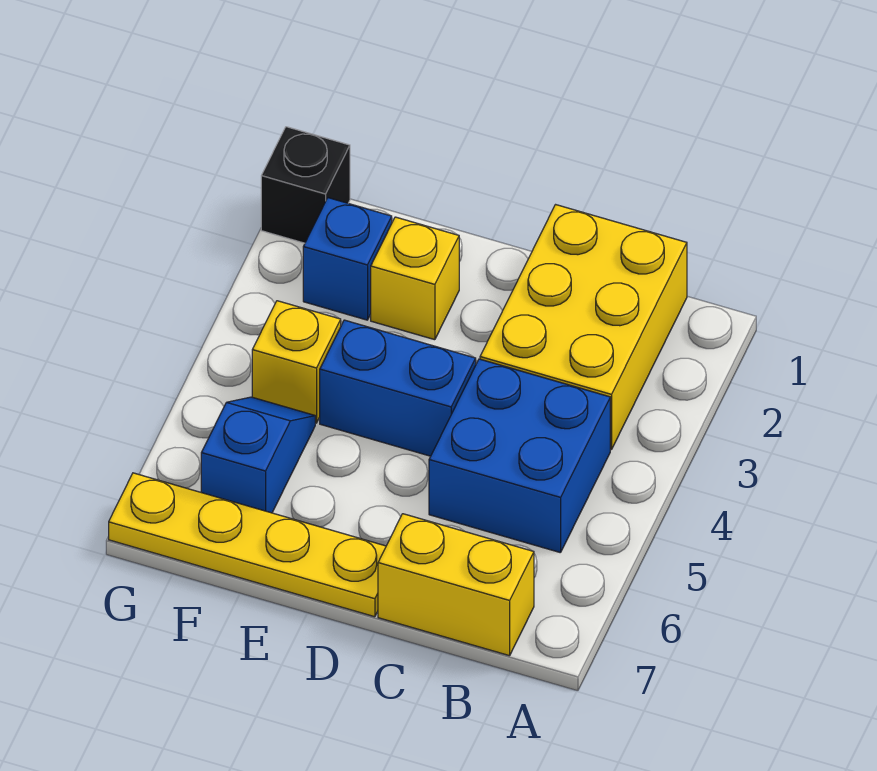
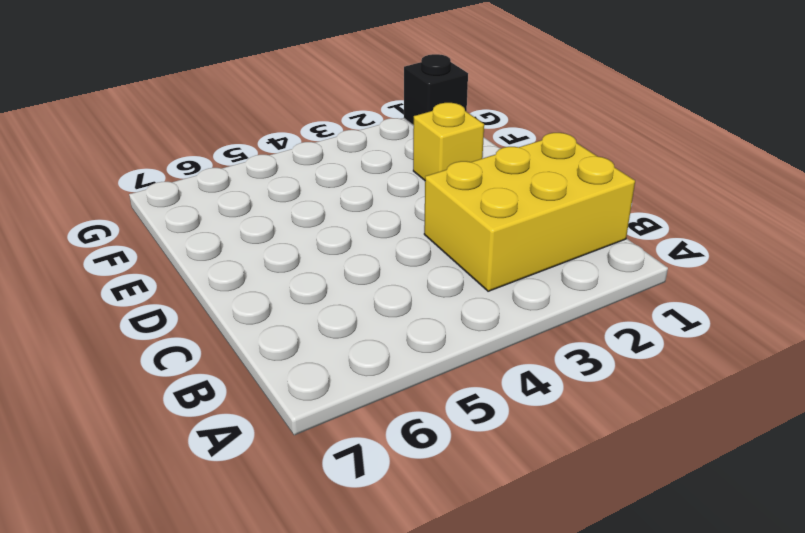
none -> blue brick B4:C5 level 1
none -> yellow brick B7:C7 level 1

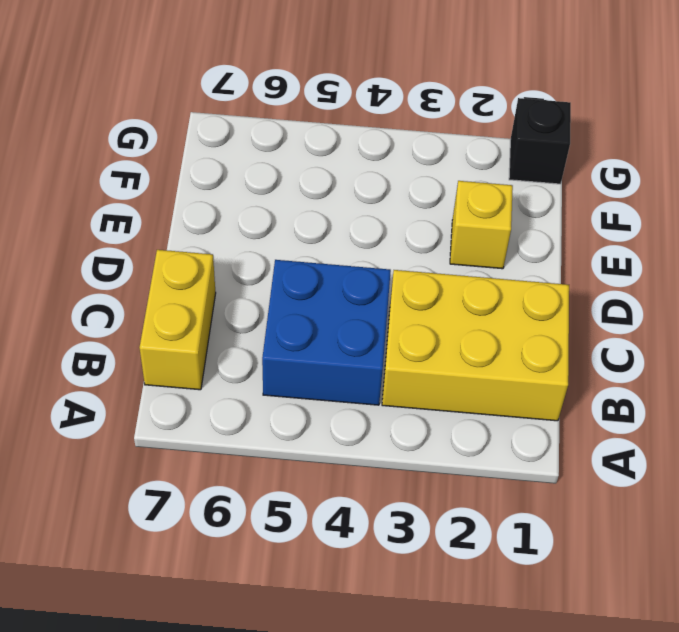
none -> blue brick D4:E4 level 1
none -> yellow plate D7:G7 level 1

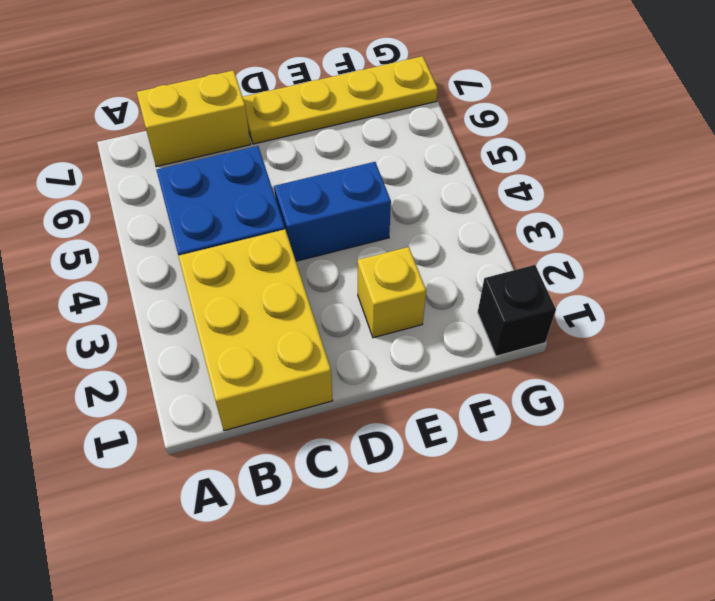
none -> blue brick F2 level 1
none -> yellow brick F4 level 1

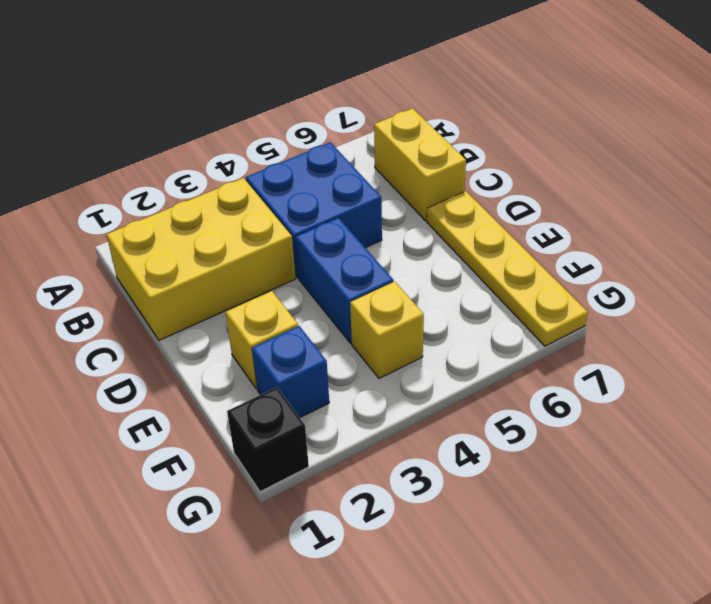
none -> blue slope F5:F6 level 1 top 6

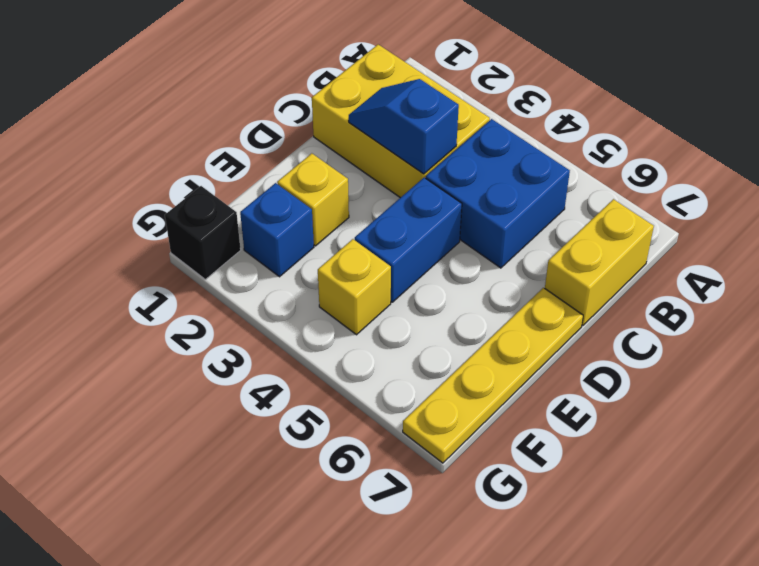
blue slope C2:C3 level 2 top 3 -> blue slope F5:F6 level 1 top 6

